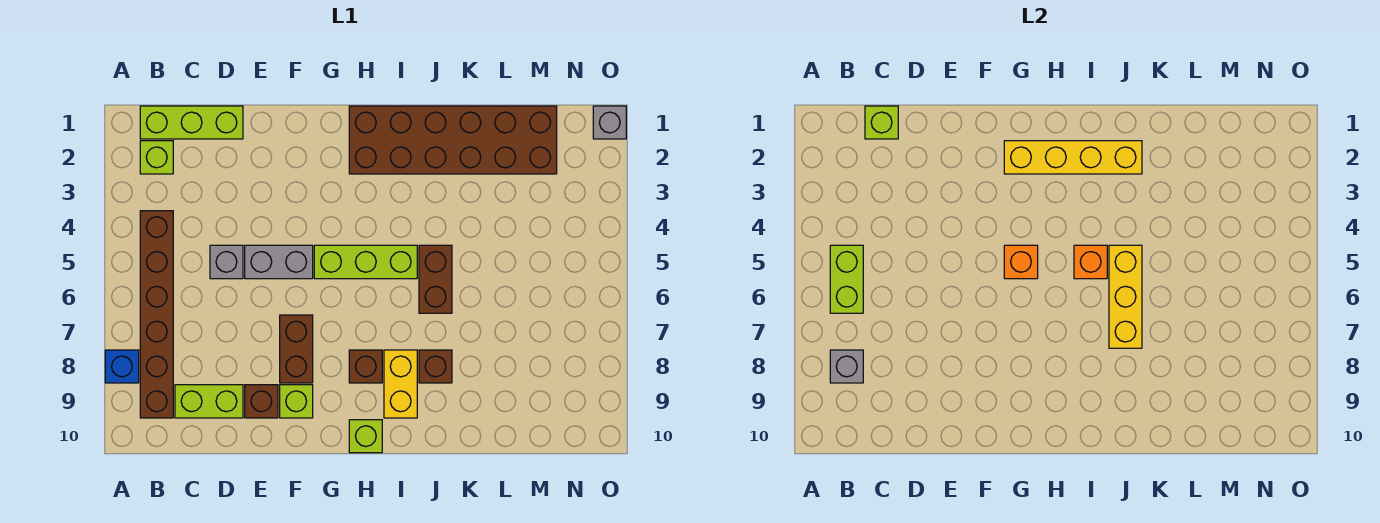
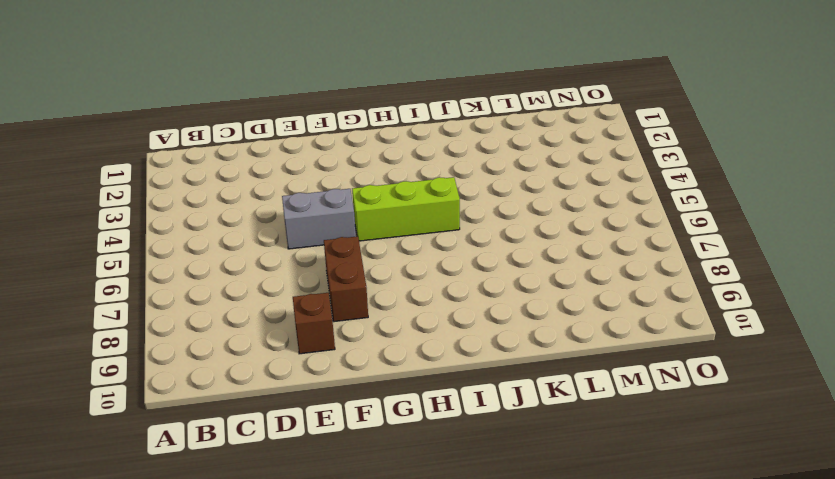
none -> blue brick A8 level 1
none -> lime brick B1:D1 level 1
none -> lime brick B2 level 1

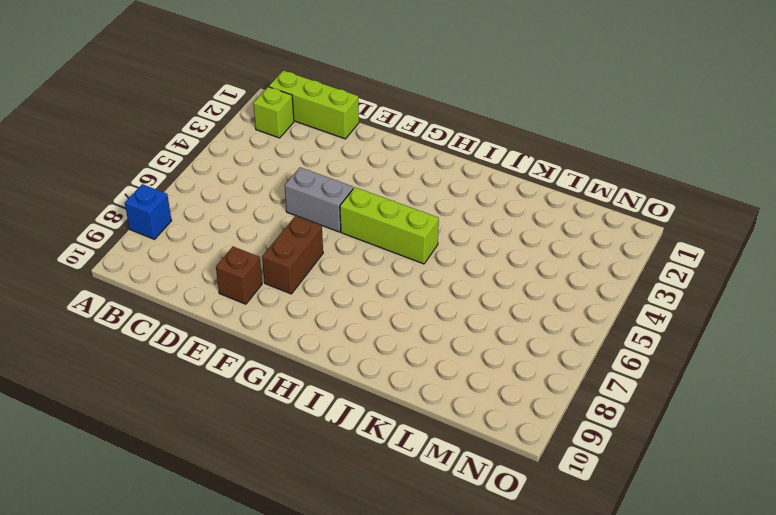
none -> brown brick B4:B9 level 1
none -> lime brick C9:D9 level 1
none -> grey brick D5 level 1

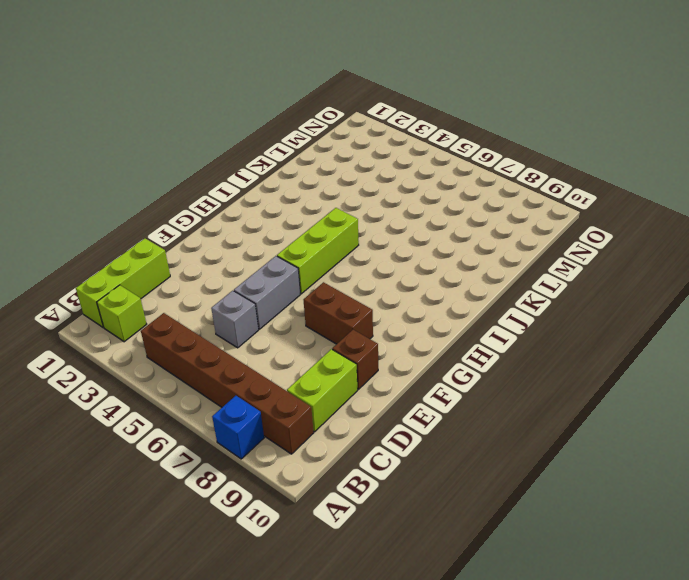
none -> lime brick F9 level 1
none -> brown brick H1:M2 level 1
none -> brown brick H8 level 1

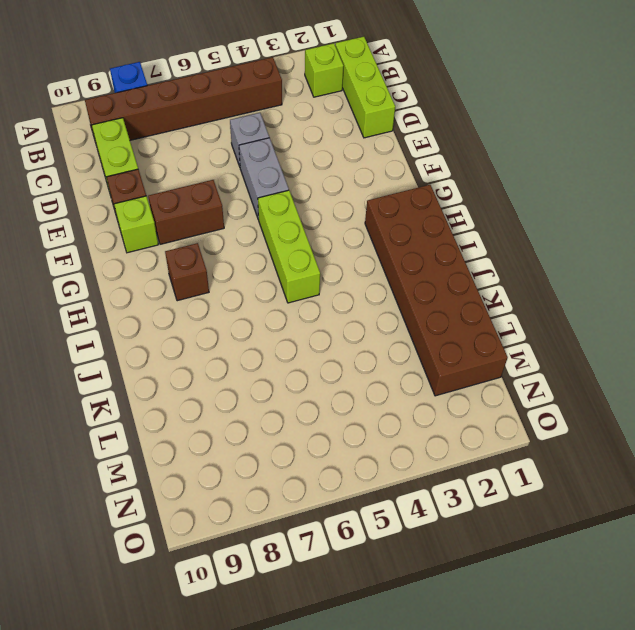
none -> lime brick H10 level 1
none -> yellow brick I8:I9 level 1
none -> brown brick J5:J6 level 1

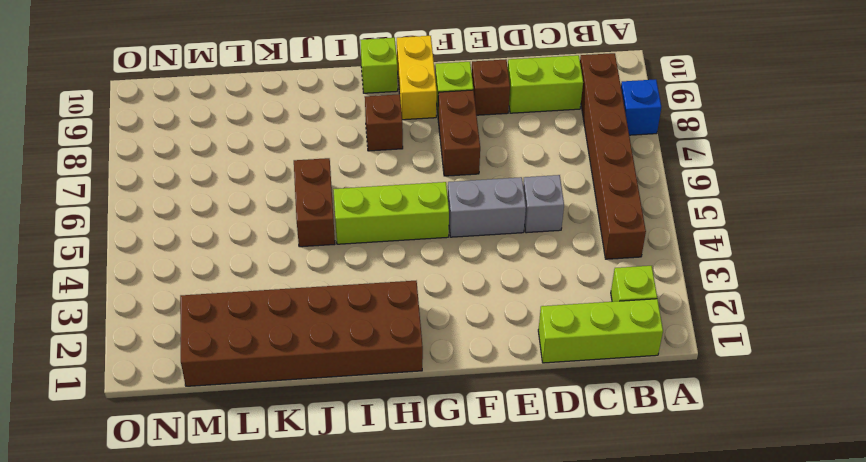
yellow brick G9:G10 level 1 -> yellow brick I8:I9 level 1
none -> brown brick J8 level 1
none -> grey brick O1 level 1
none -> lime brick B5:B6 level 2

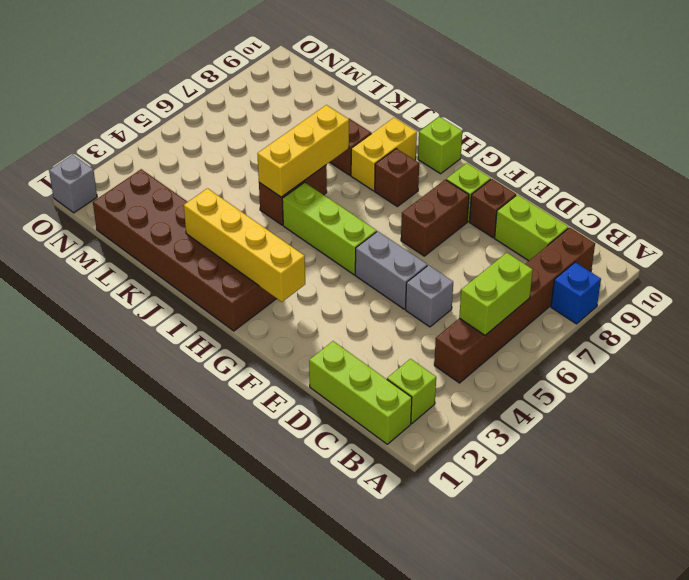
none -> grey brick B8 level 2
none -> lime brick C1 level 2
none -> orange brick G5 level 2

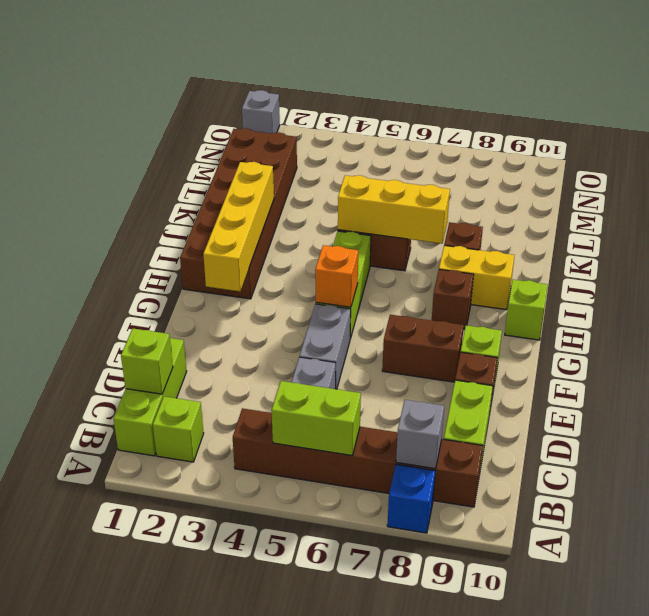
none -> orange brick I5 level 2

